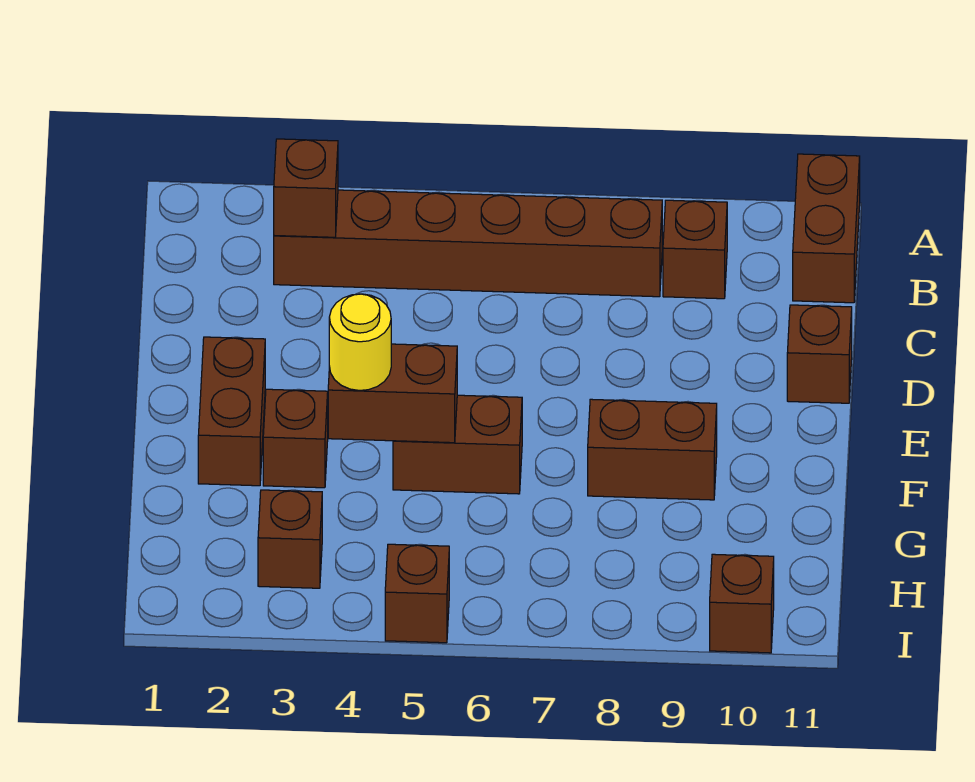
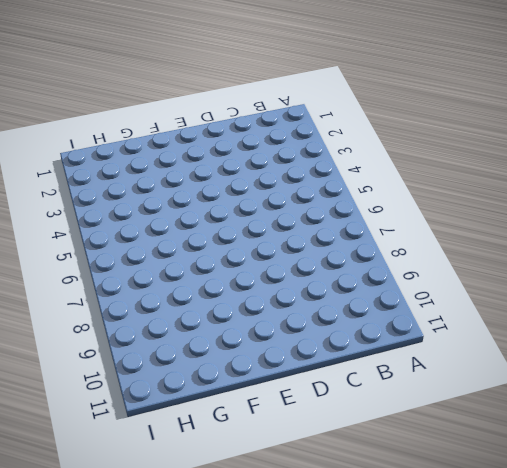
none -> brown brick A11:B11 level 1
none -> brown brick B3:B8 level 1
none -> brown brick B9 level 1

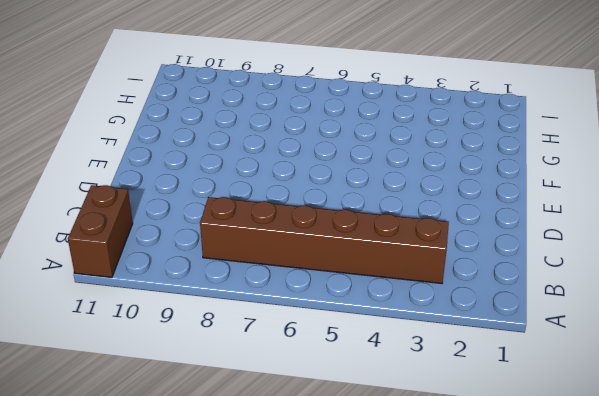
none -> brown brick B9 level 1
none -> brown brick D11 level 1
none -> brown brick E2:F2 level 1

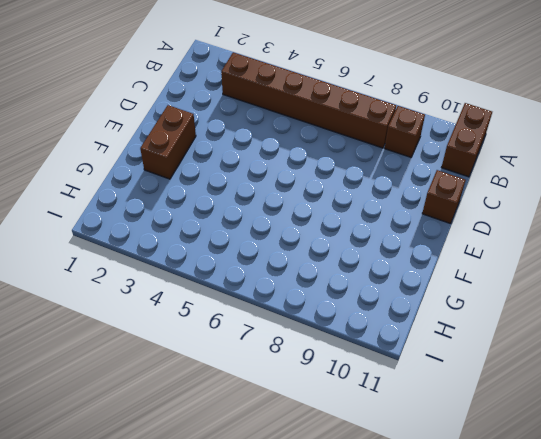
none -> brown brick F3 level 1
none -> brown brick F5:F6 level 1
none -> brown brick F8:F9 level 1

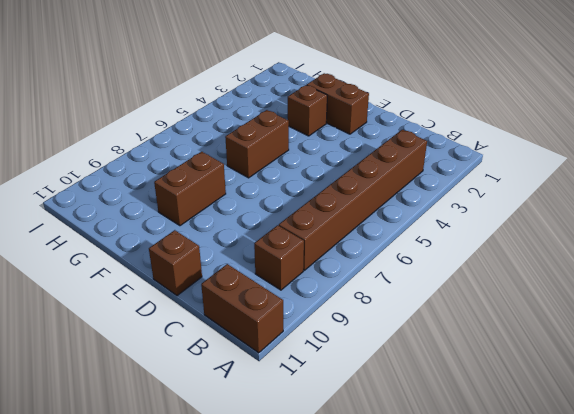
none -> brown brick H3 level 1
none -> brown brick I5 level 1
none -> brown brick I10 level 1

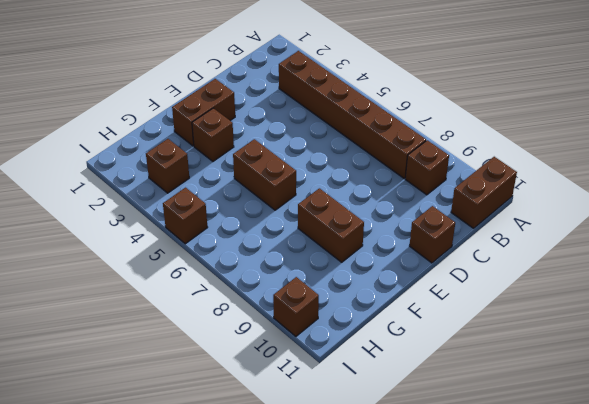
none -> brown brick B3 level 2
none -> brown brick F4:F5 level 2
none -> yellow round brick F4 level 3

